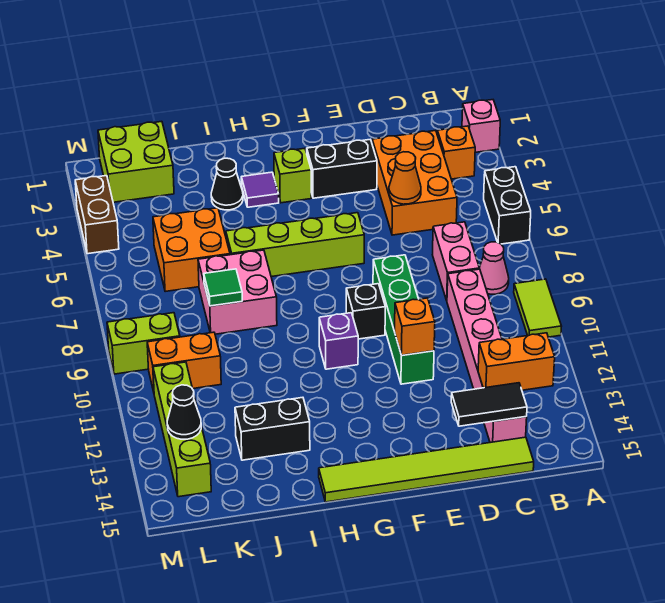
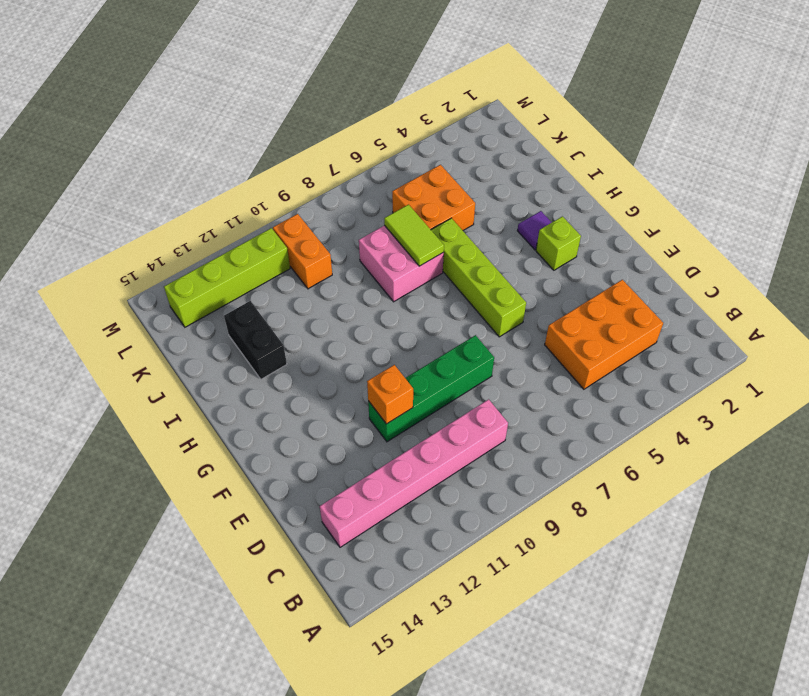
lime tile I7:J7 level 2 -> lime tile A9:A10 level 1
none -> pink brick A2 level 1
none -> black brick A5:A6 level 1
none -> orange brick B3 level 1
none -> pink cone B8 level 1

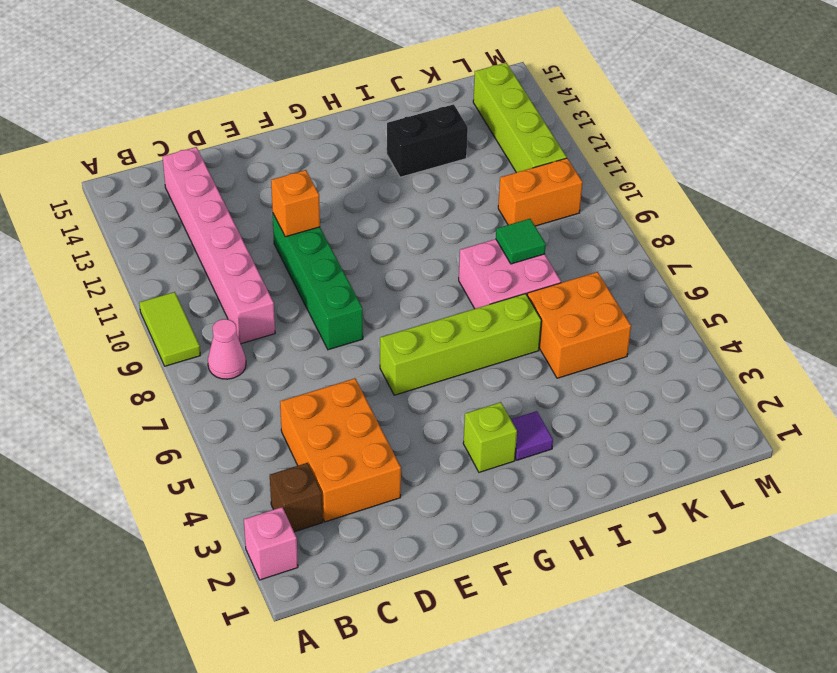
brown brick B3 level 1 -> orange brick B3 level 1
none -> black brick A5:A6 level 1
none -> pink brick C7:C8 level 1
none -> lime tile C15:H15 level 1
none -> black brick E3:F3 level 1

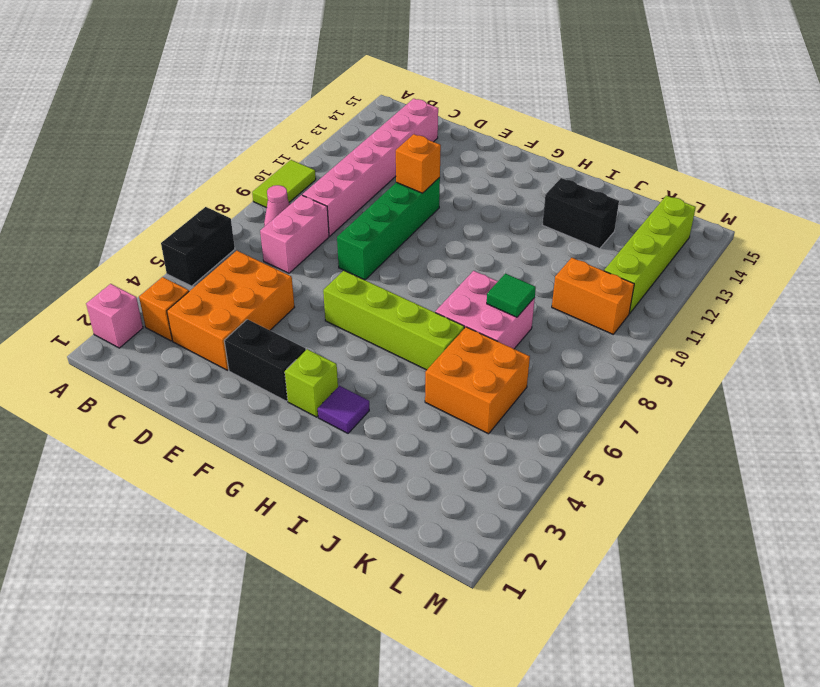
none -> lime tile C15:H15 level 1
none -> black brick F9 level 1
none -> purple brick G10 level 1
none -> black cone I3 level 1

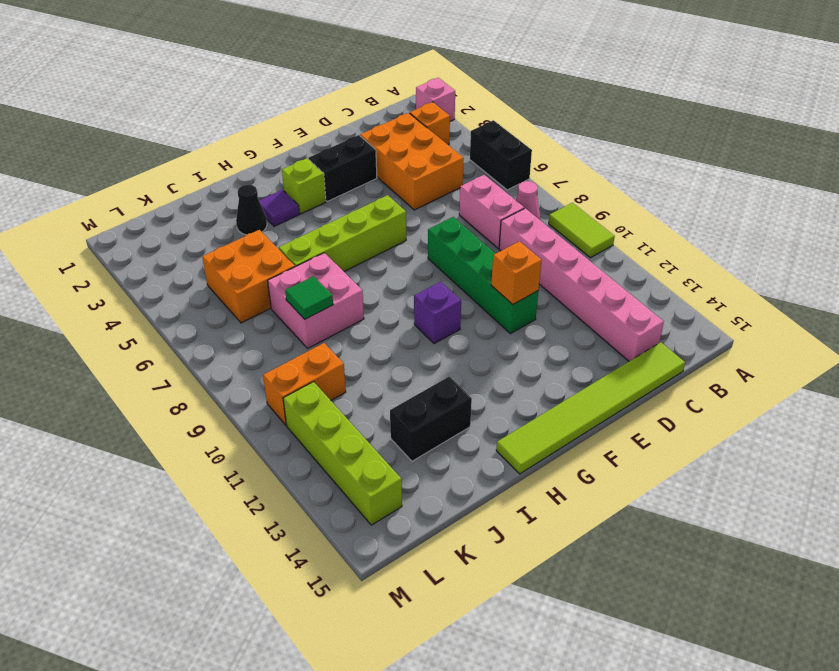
none -> black brick F9 level 1
none -> lime brick K1:L2 level 1
none -> lime brick L9:M9 level 1
none -> brown brick M3:M4 level 1

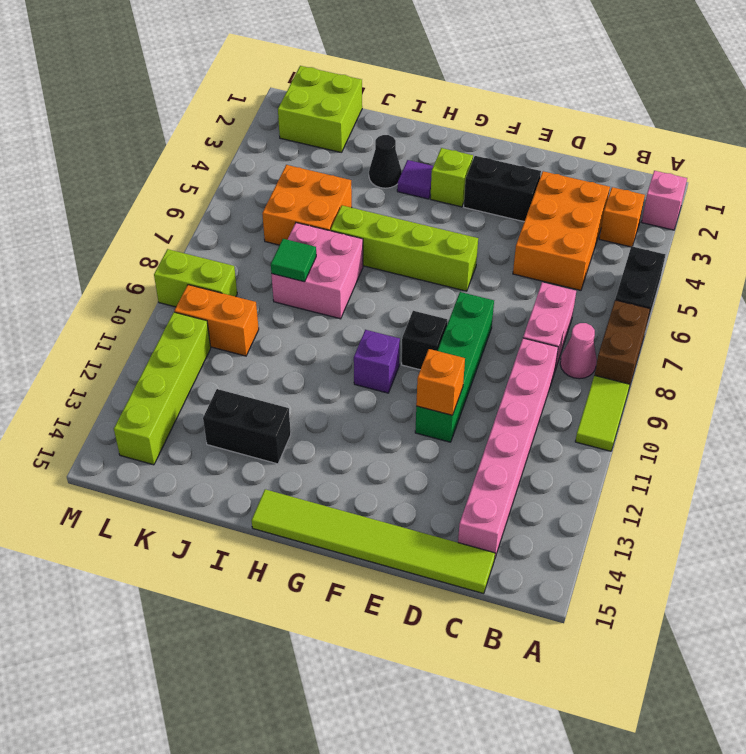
brown brick A7:A8 level 1 -> brown brick M3:M4 level 1
none -> orange brick B13:C13 level 2
none -> black tile C14:D14 level 2
none -> orange cone D5 level 2
none -> black cone L13 level 2

